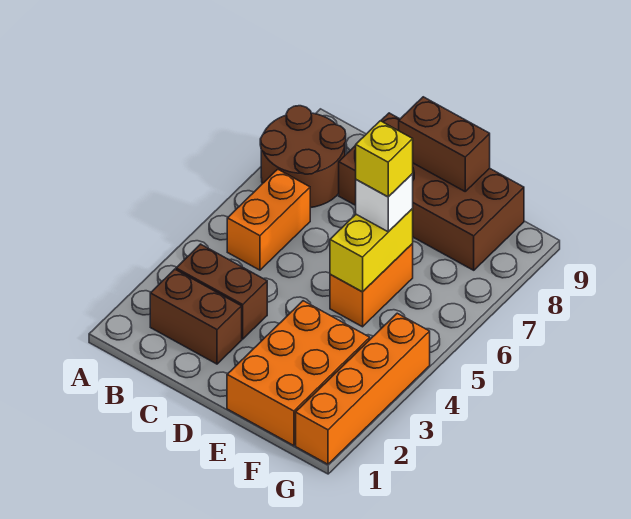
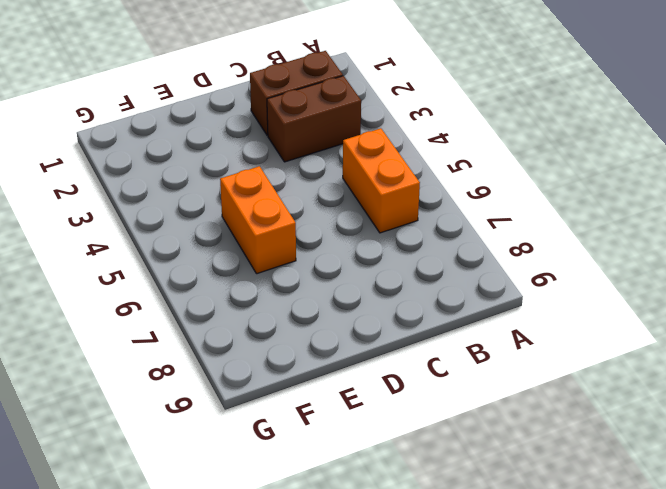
none -> brown round brick A7:B8 level 1
none -> brown brick C8:F9 level 1
none -> orange brick E1:F3 level 1

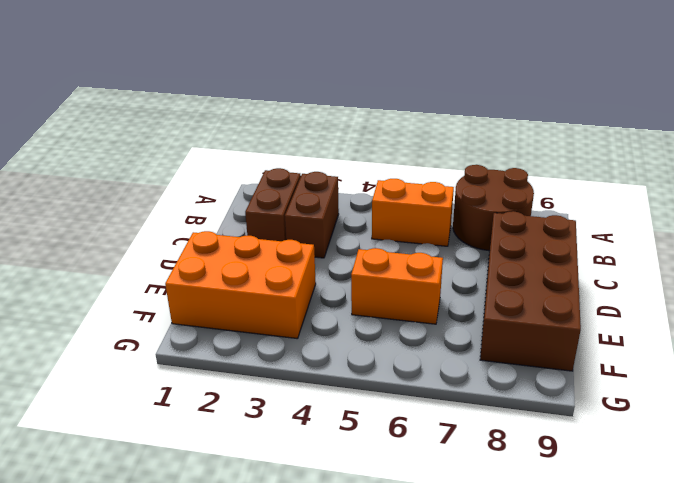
none -> orange brick G1:G4 level 1
none -> brown brick D9:E9 level 2
none -> yellow brick E5:E6 level 2

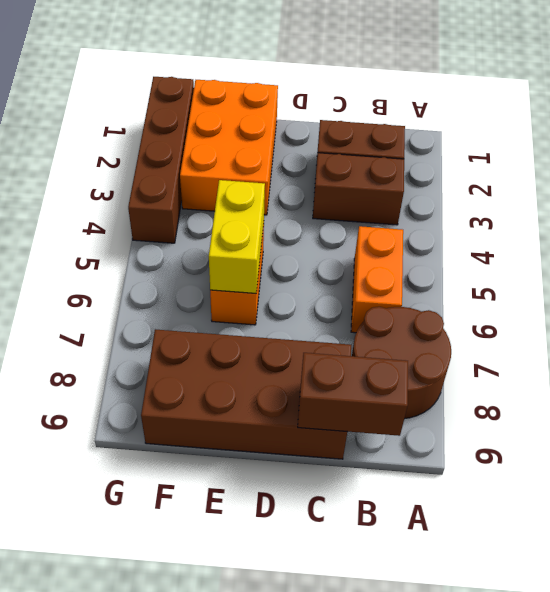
brown brick B9:C9 level 2 -> brown brick D9:E9 level 2
brown brick G1:G4 level 1 -> orange brick G1:G4 level 1
none -> white brick E6 level 3
none -> yellow brick E6 level 4

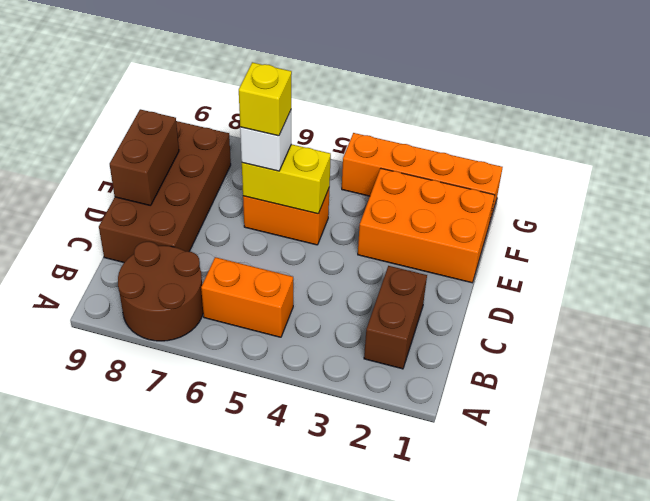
none -> brown brick B3:C3 level 1

